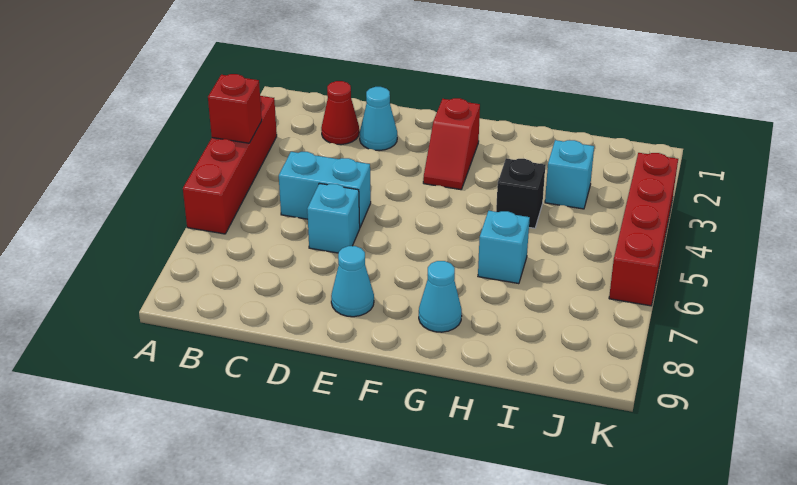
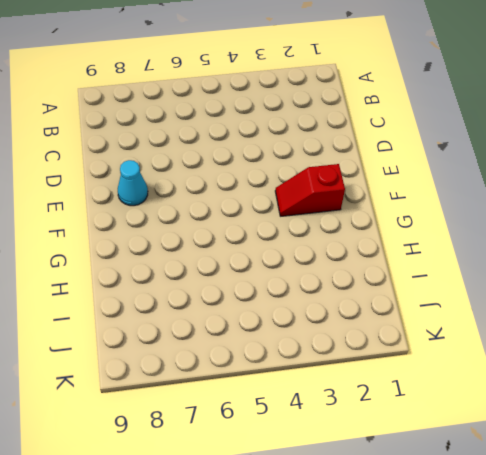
none -> red brick A3:A6 level 1
none -> red cone C2 level 1
none -> cyan brick C5:D5 level 1

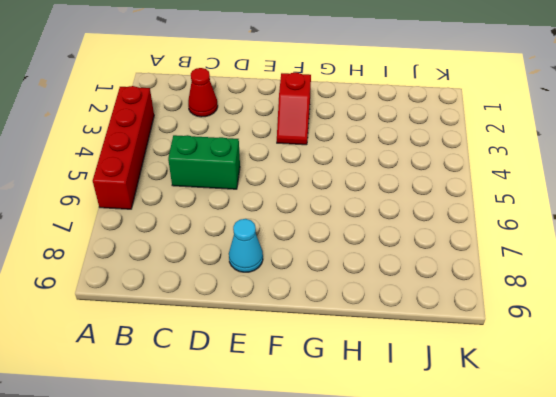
green brick C5:D5 level 1 -> cyan brick C5:D5 level 1
none -> cyan cone D2 level 1
none -> cyan brick D6 level 1
none -> cyan cone G8 level 1

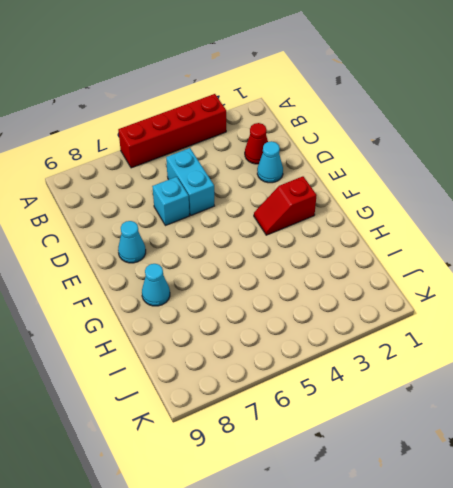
none -> black brick H4 level 1
none -> cyan brick H6 level 1
none -> cyan brick I3 level 1

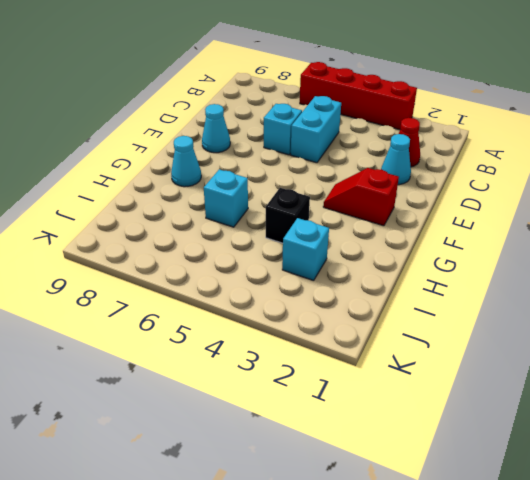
none -> red brick K3:K6 level 1
none -> red brick A4 level 2

